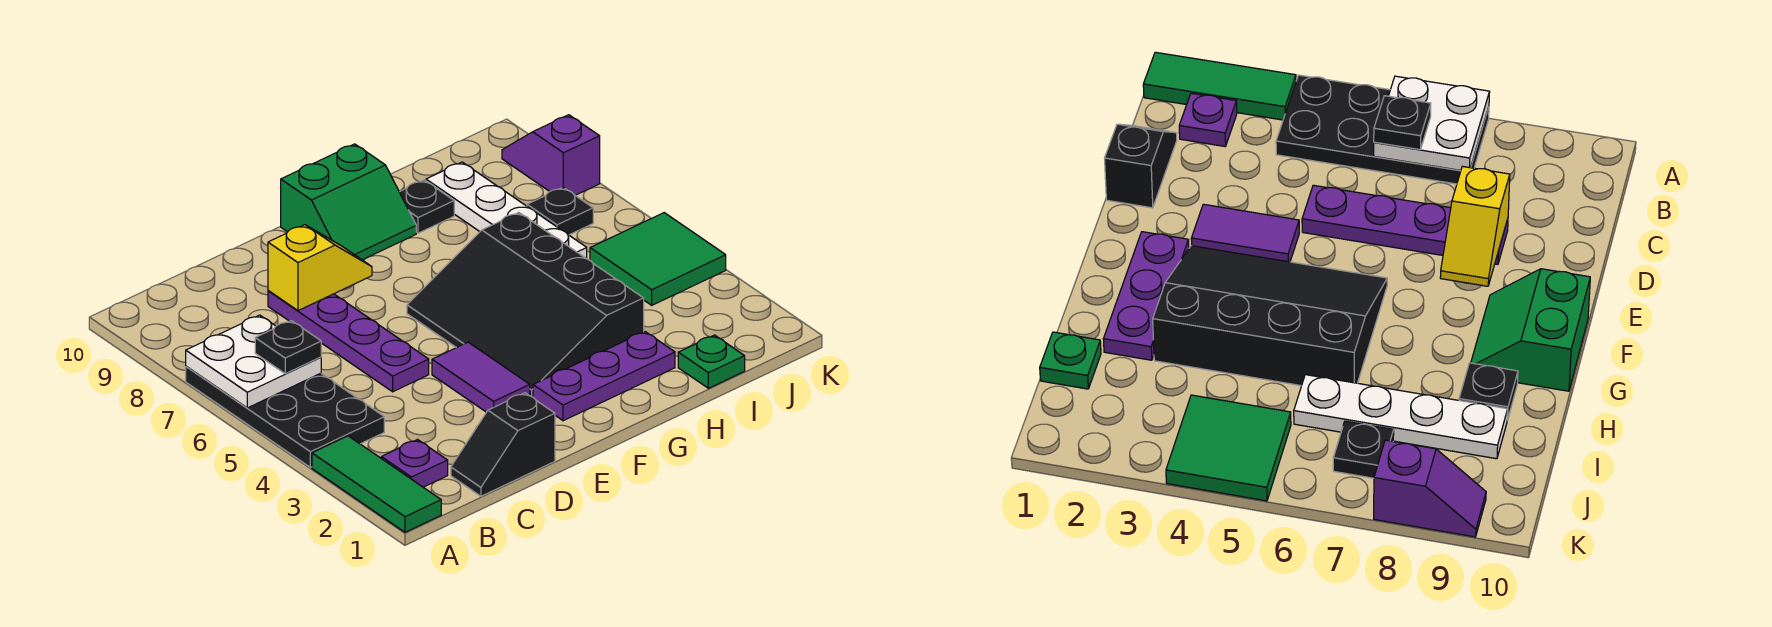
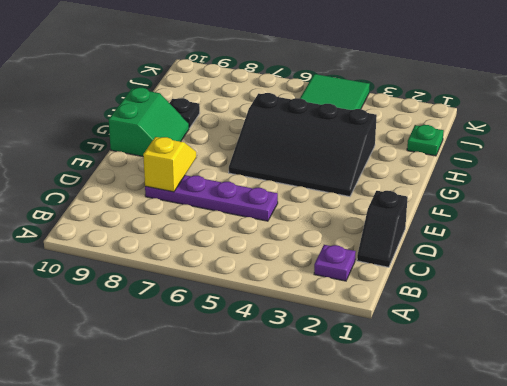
none -> green tile A1:A3 level 1
none -> black plate A4:B7 level 1
none -> purple tile E3:E4 level 1

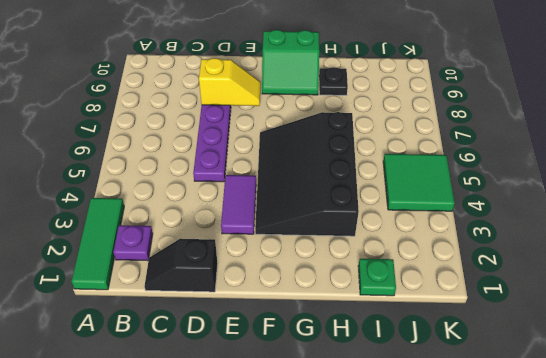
none -> black plate A4:B7 level 1
none -> purple plate F2:H2 level 1
none -> white plate I6:I9 level 1

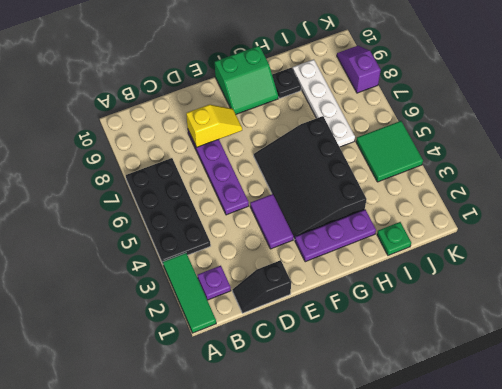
none -> black plate J7 level 1
none -> white plate A6:B7 level 2
none -> black plate B6 level 3

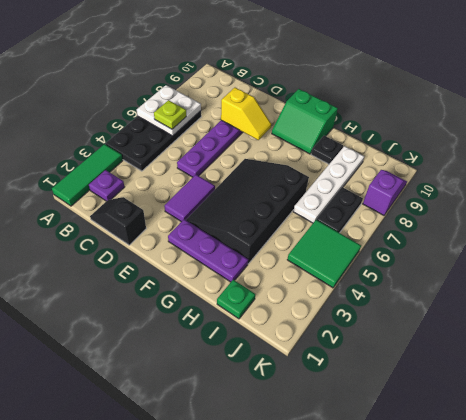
lime plate B6 level 3 -> black plate B6 level 3
black plate J6:J7 level 1 -> black plate J7 level 1

